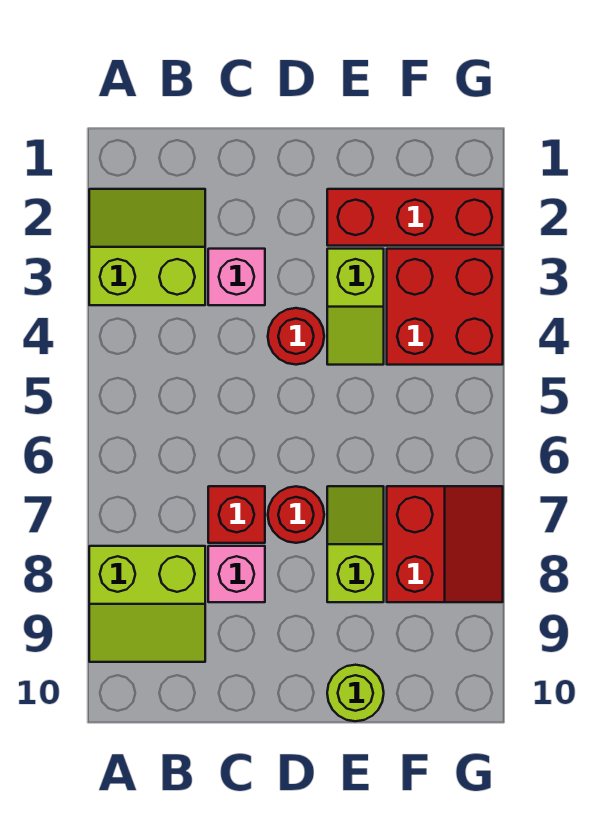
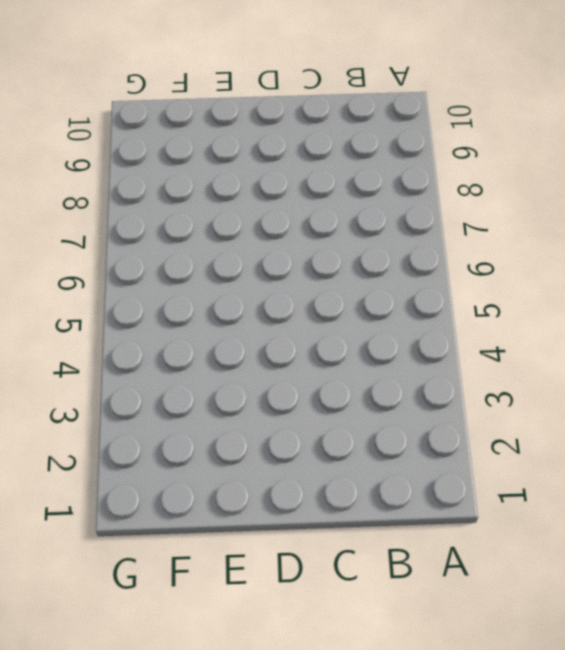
none -> lime slope A2:B3 level 1 top 3
none -> lime slope A8:B9 level 1 top 8
none -> pink brick C3 level 1

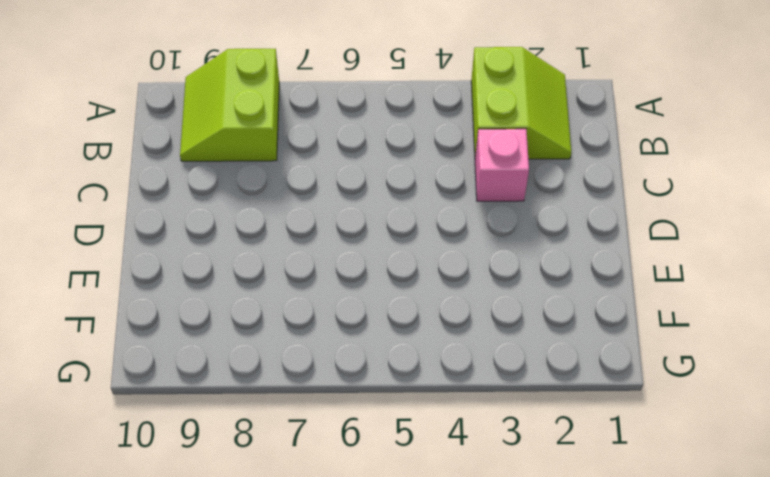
none -> red brick C7 level 1
none -> pink brick C8 level 1
none -> red round brick D4 level 1

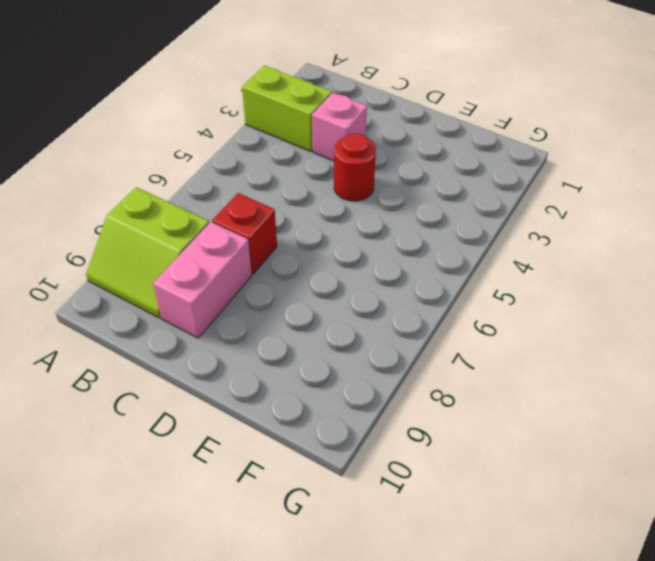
pink brick C8:C9 level 1 -> pink brick C8 level 1
none -> red round brick D7 level 1
none -> red brick E2:G2 level 1
none -> lime slope E3:E4 level 1 top 3

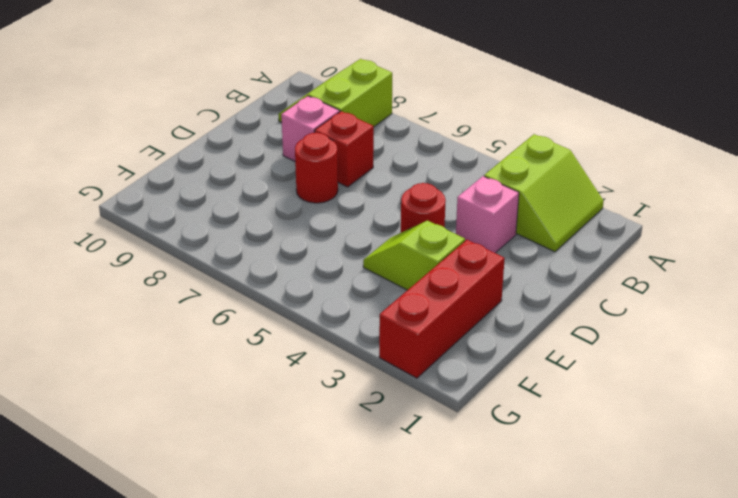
none -> lime slope E7:E8 level 1 top 8
none -> lime round brick E10 level 1
none -> red brick F3:G4 level 1

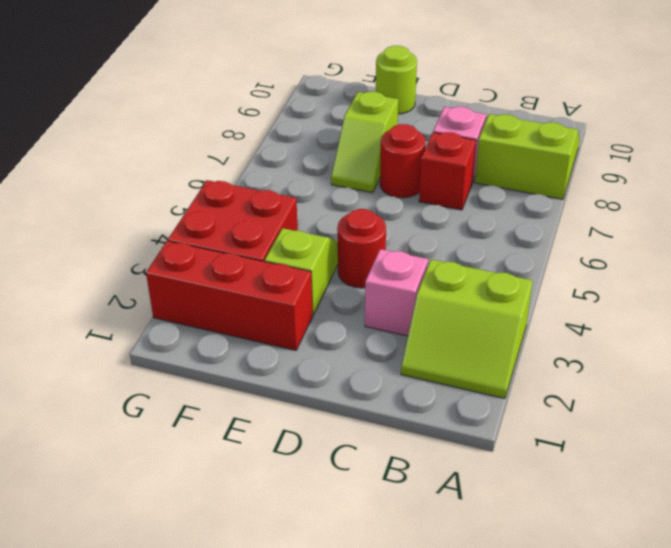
none -> red slope F7:G8 level 1 top F

